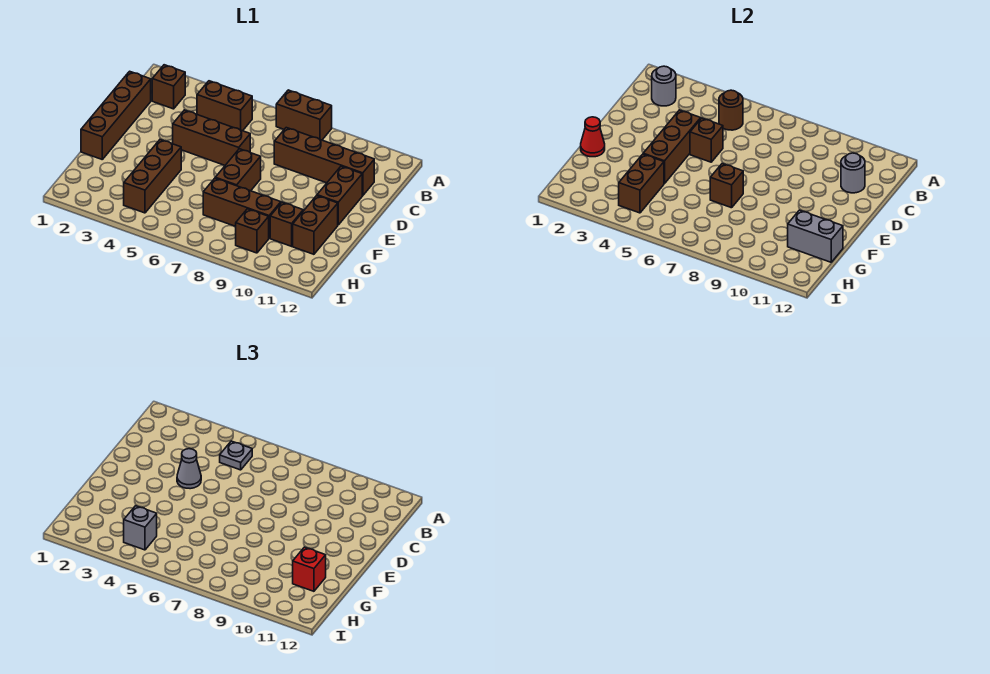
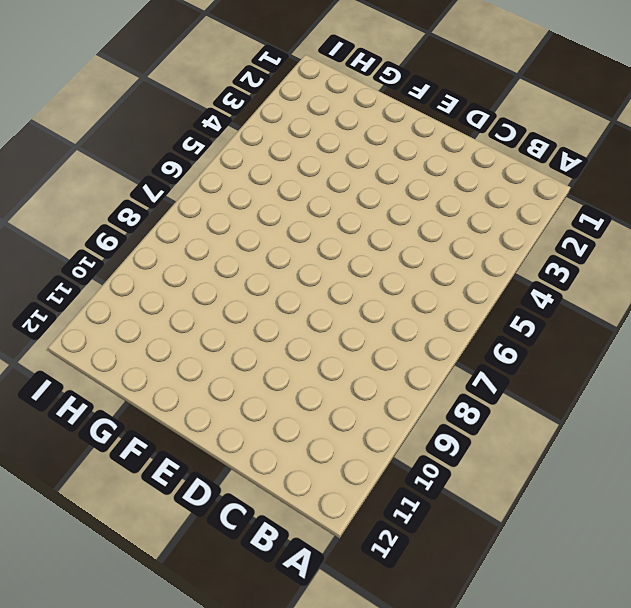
none -> brown brick A7:A8 level 1
none -> brown brick B2 level 1
none -> brown brick B4:B5 level 1

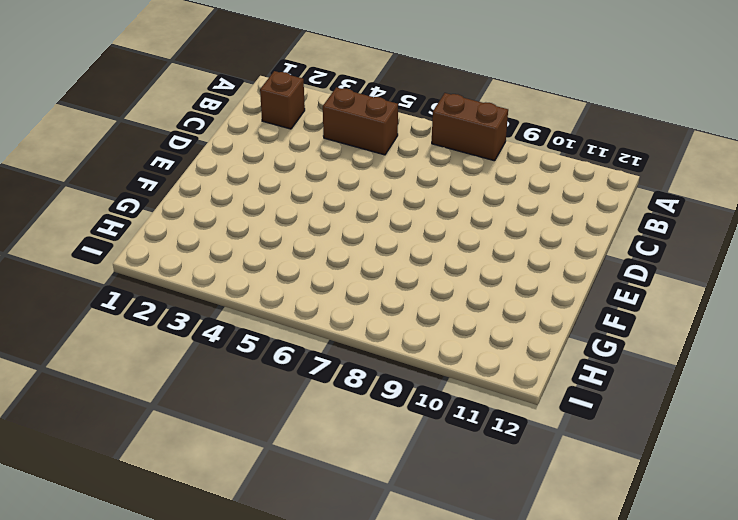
none -> brown brick C1:F1 level 1
none -> brown brick C8:C11 level 1
none -> brown brick D4:D6 level 1

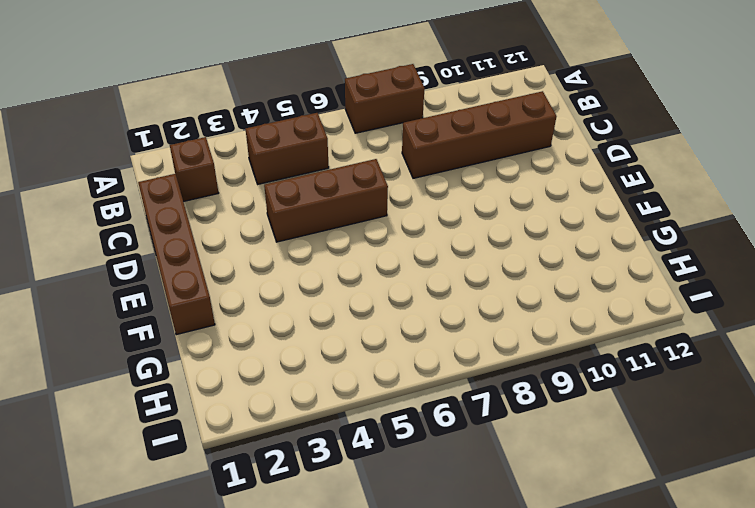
none -> brown brick D11:E11 level 1
none -> brown brick E7:F7 level 1
none -> brown brick F4:H4 level 1

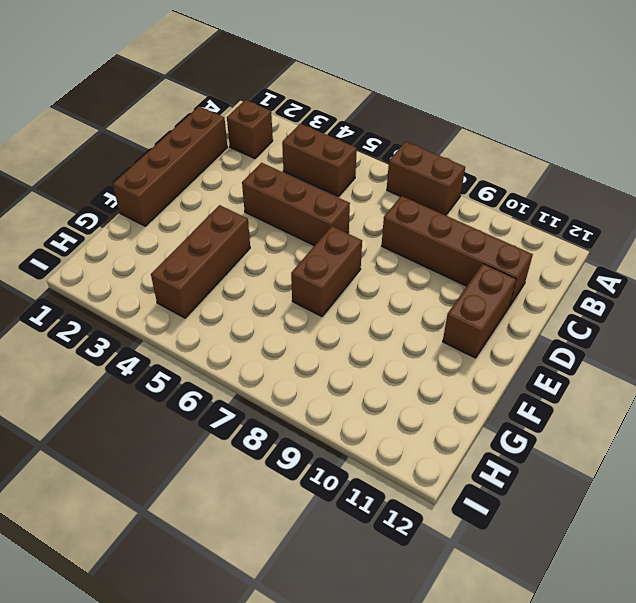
none -> brown brick F11:G11 level 1
none -> brown brick G7:G9 level 1
none -> brown brick G10 level 1

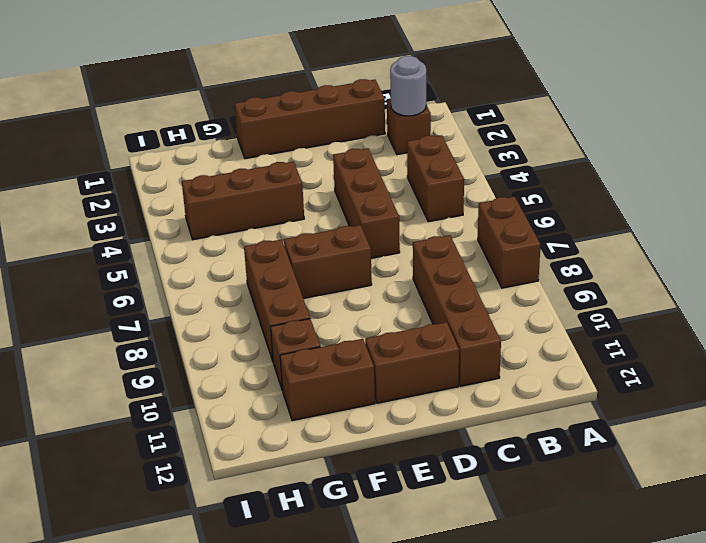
none -> brown brick H9 level 1
none -> brown round brick B5 level 2
none -> grey round brick C11 level 2

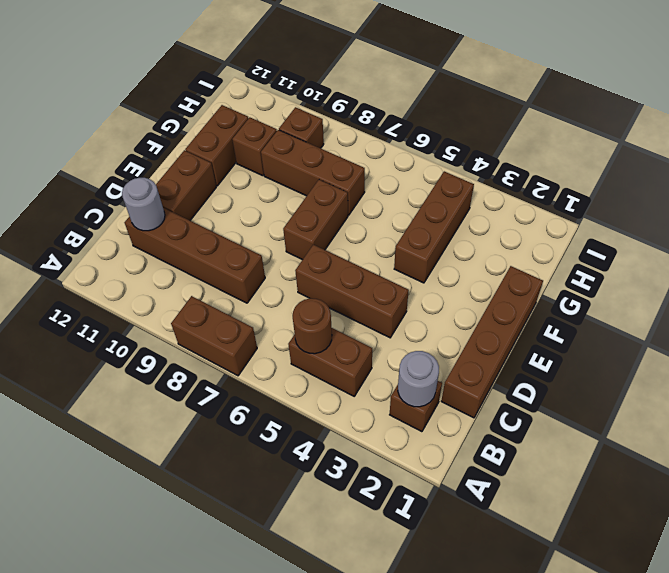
none -> brown brick D4:F4 level 2
none -> brown brick D5 level 2
none -> red cone F1 level 2

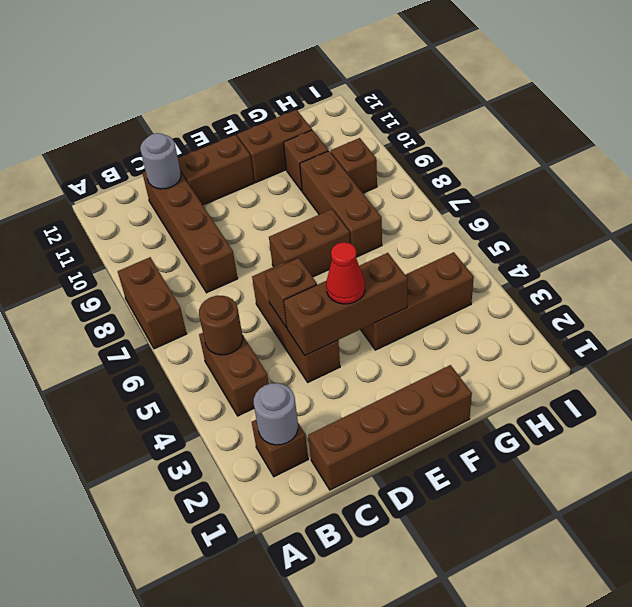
red cone E4 level 3 -> red cone F1 level 2
none -> brown brick F7 level 2
none -> brown brick G4:H4 level 2
none -> grey brick G11:G12 level 2

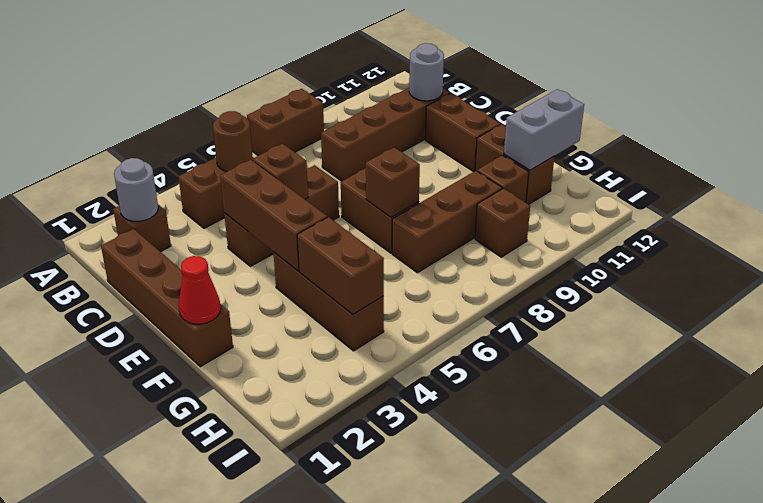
none -> grey plate B5 level 3
none -> grey cone D4 level 3
none -> red brick G11 level 3

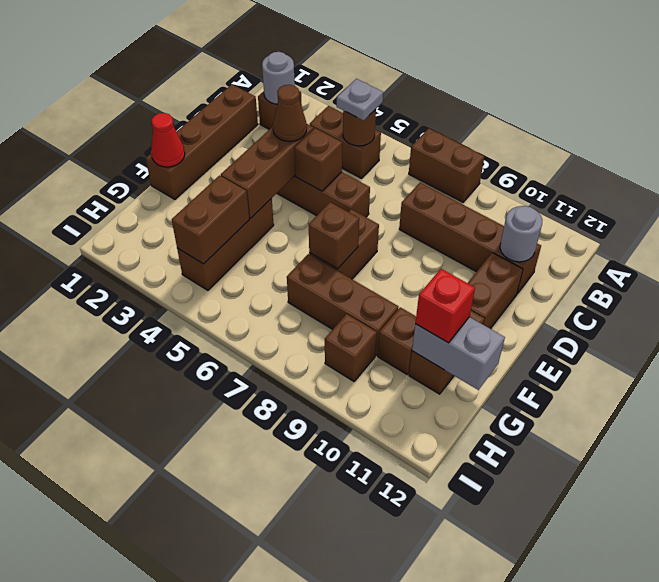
brown cone D4 level 3 -> grey cone D4 level 3
none -> grey brick H4 level 3

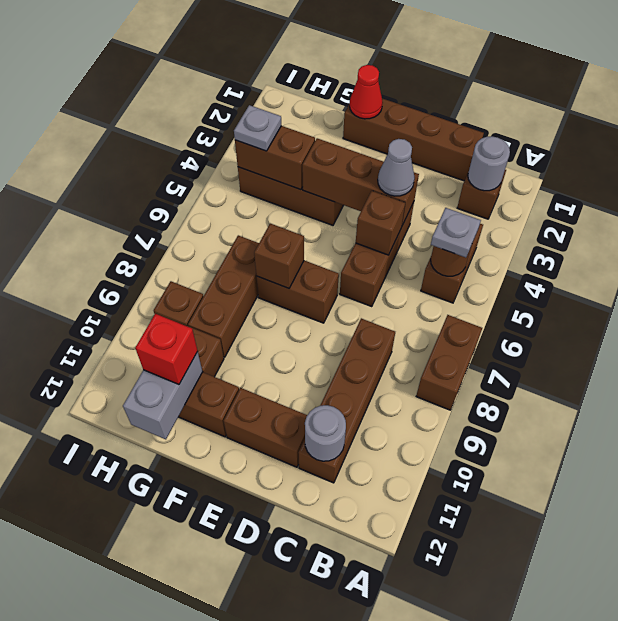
grey plate H4 level 3 -> grey brick H4 level 3

